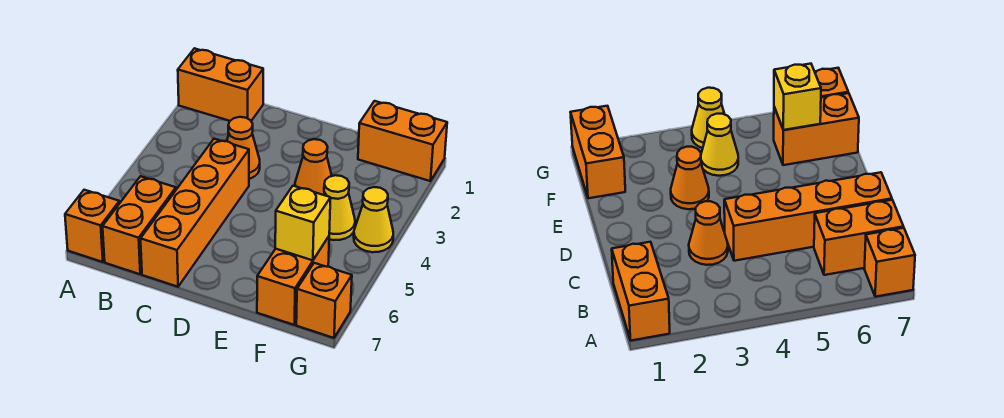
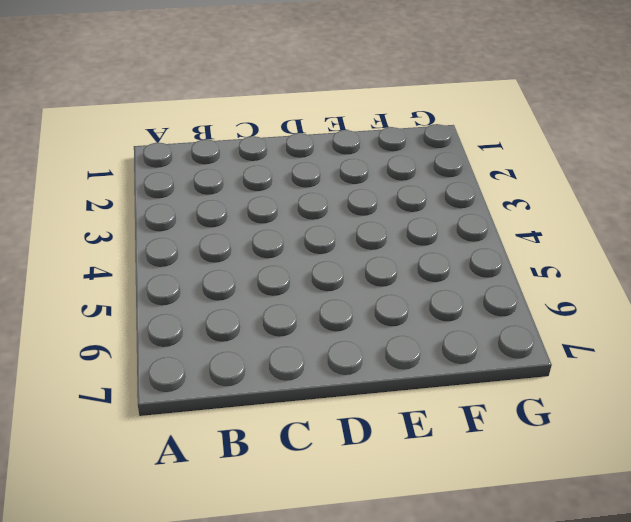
none -> orange brick A1:B1 level 1
none -> orange brick A7 level 1
none -> orange brick B6:B7 level 1

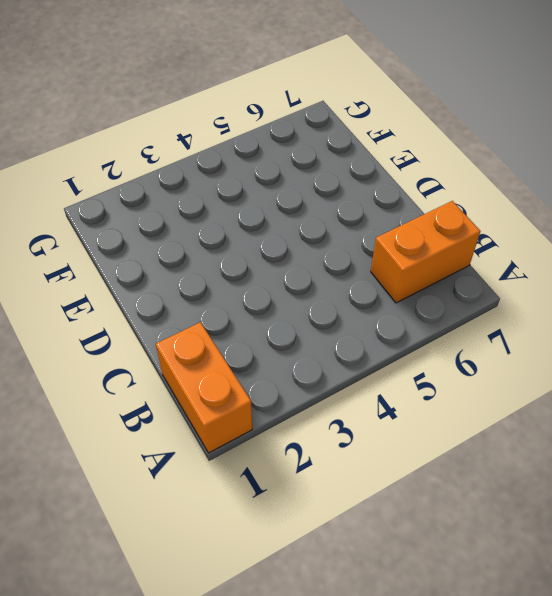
none -> orange brick A7 level 1
none -> orange cone C3 level 1
none -> orange brick C4:C7 level 1

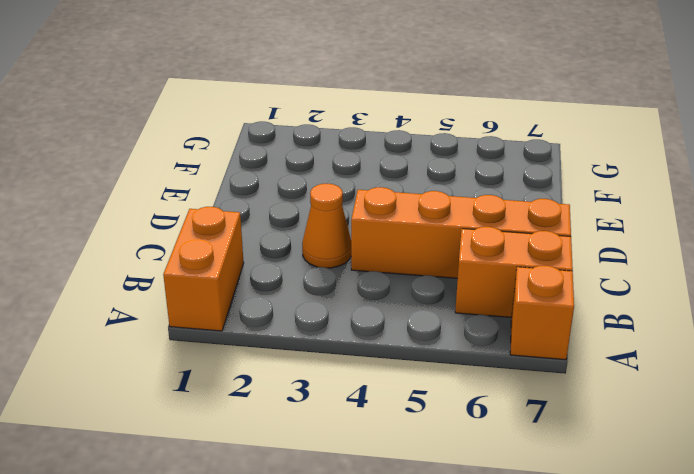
none -> orange cone E3 level 1
none -> orange brick F1:G1 level 1
none -> yellow cone F4 level 1

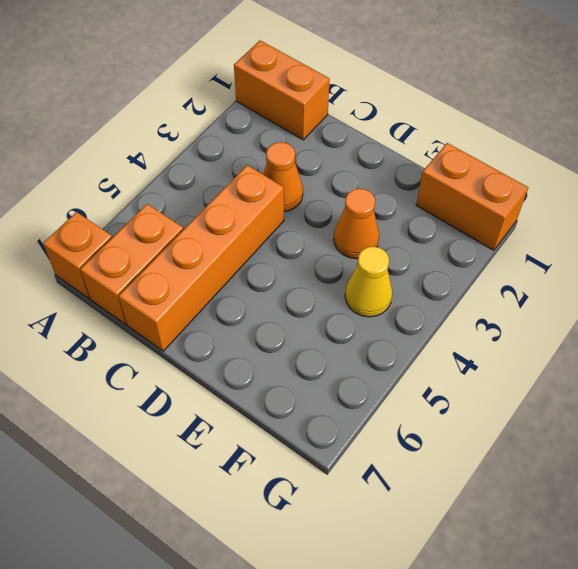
none -> orange brick F6:F7 level 1
none -> yellow cone G4 level 1
none -> orange brick G7 level 1

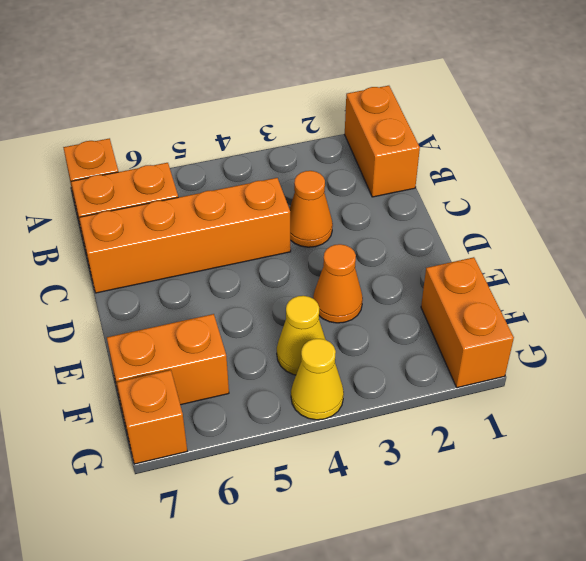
none -> yellow brick F6 level 2

